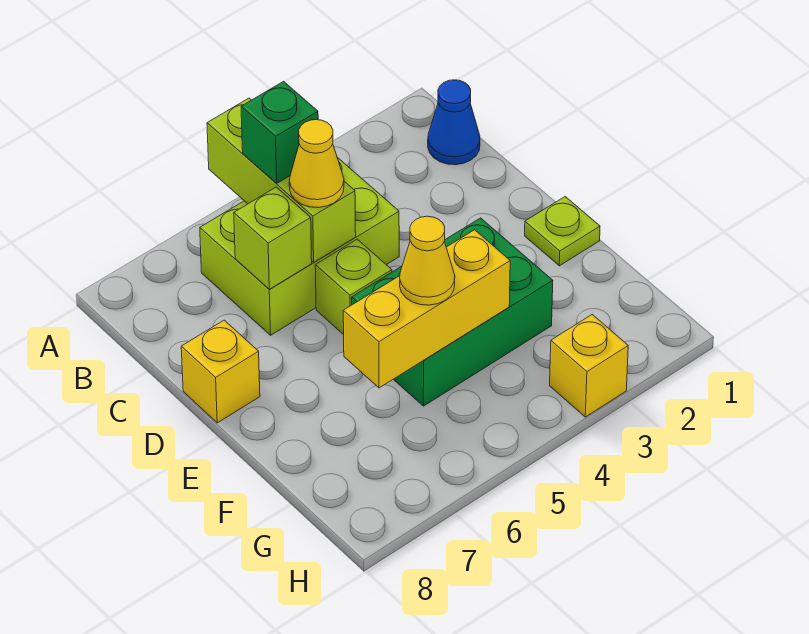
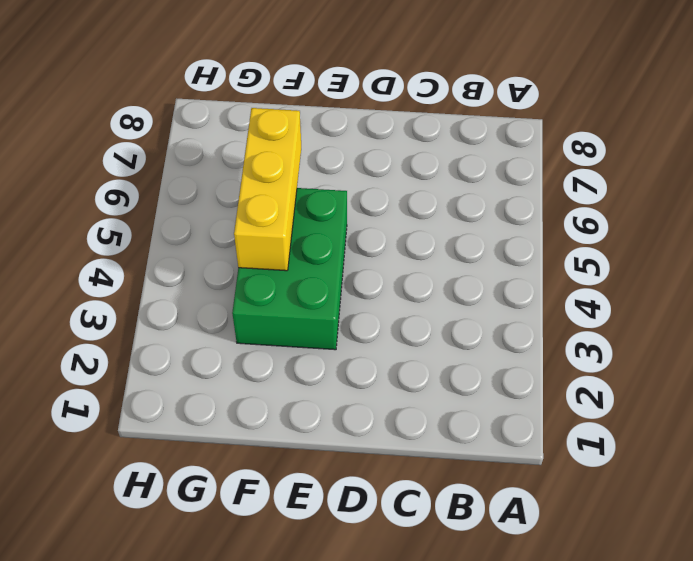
none -> blue cone B1 level 1
none -> lime brick B4:C6 level 1
none -> lime brick D5 level 1

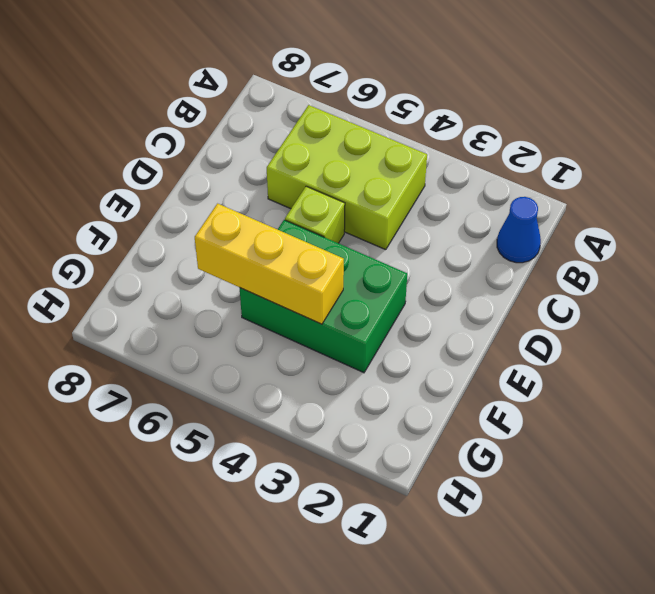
none -> yellow brick D8 level 1
none -> lime plate E1 level 1
none -> yellow brick H3 level 1

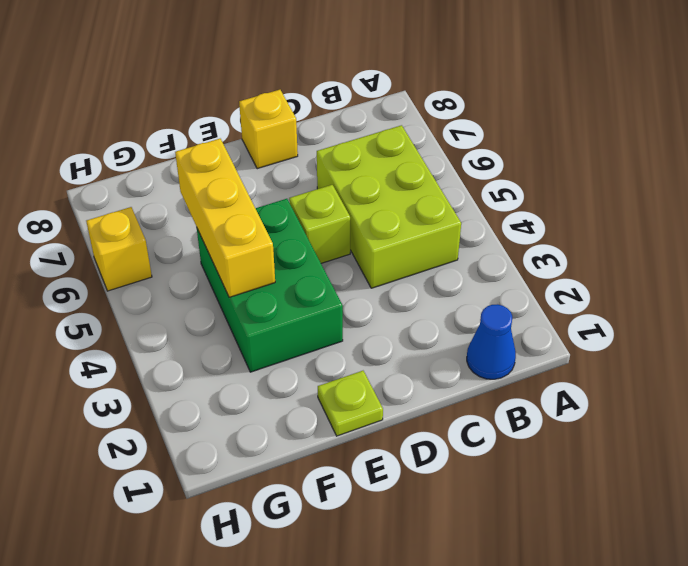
yellow brick H6 level 1 -> yellow brick H3 level 1
none -> lime brick A5:C5 level 2
none -> lime brick C6 level 2
none -> green brick B5 level 3

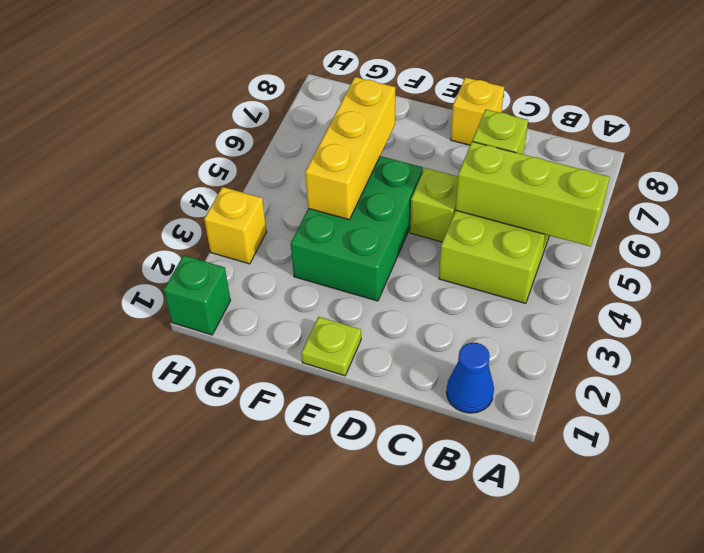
green brick H1 level 1 -> green brick B5 level 3
none -> yellow cone C5 level 3
none -> yellow cone F5 level 3

